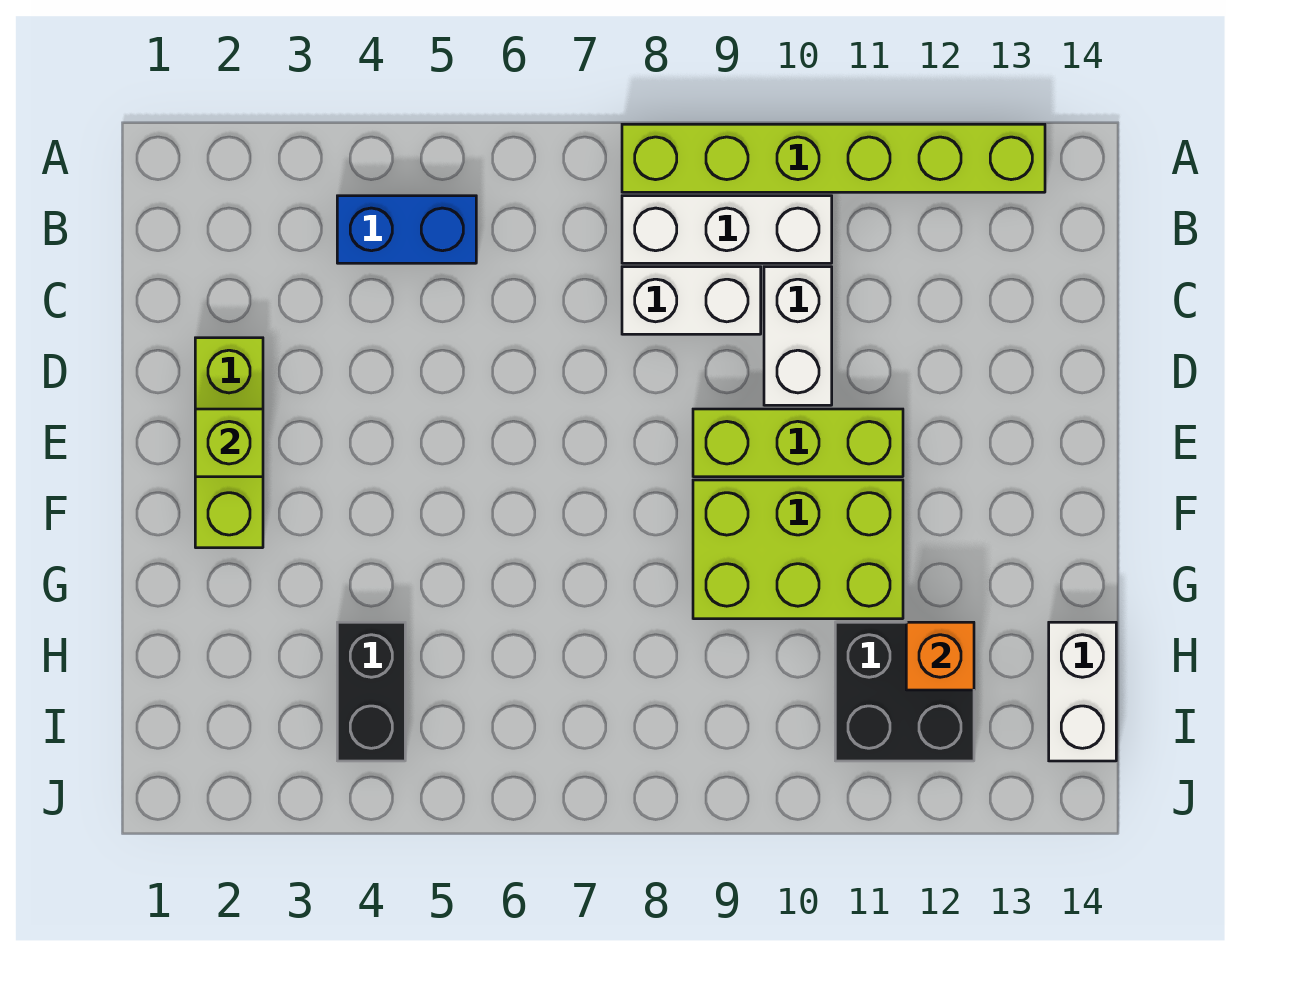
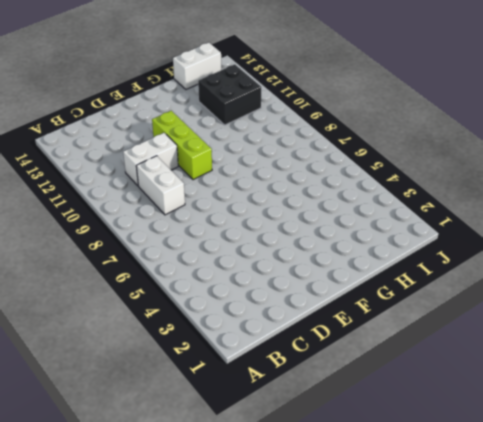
none -> lime brick A8:A13 level 1
none -> blue brick B4:B5 level 1
none -> white brick B8:B10 level 1

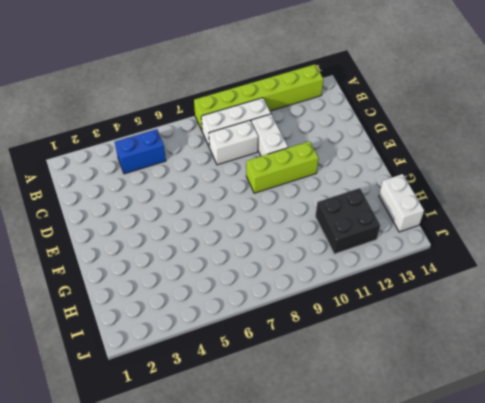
none -> lime brick D2:F2 level 1
none -> lime brick F9:G11 level 1
none -> black brick H4:I4 level 1

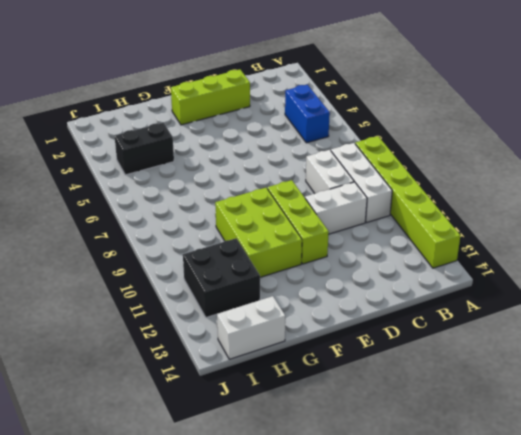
none -> lime brick E2 level 2
none -> orange brick H12 level 2

